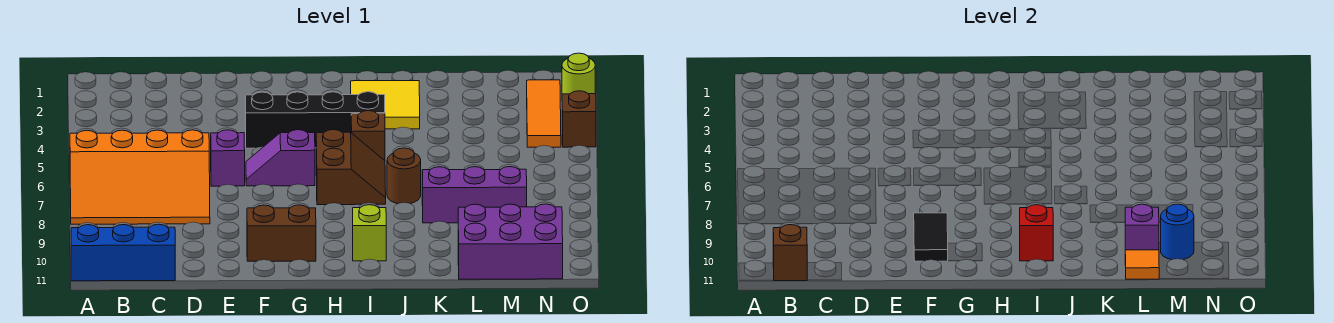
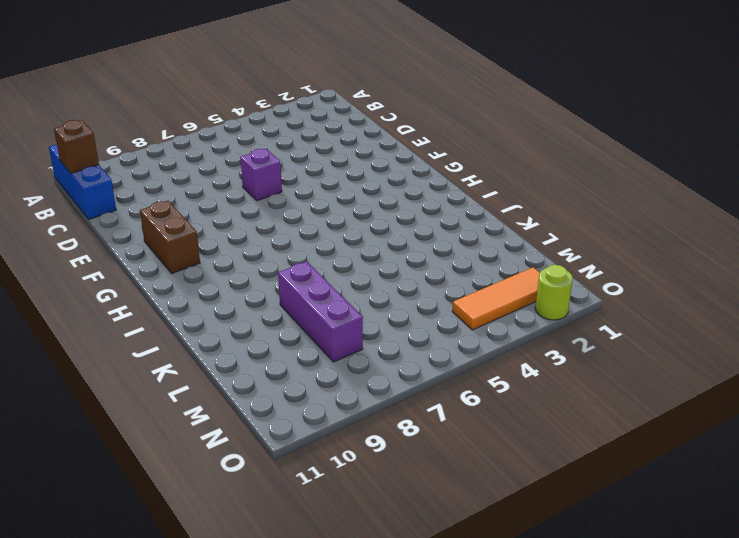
none -> orange slope A6:D8 level 1 top 6
none -> black brick F4:I4 level 1
none -> purple slope F6:G6 level 1 top G

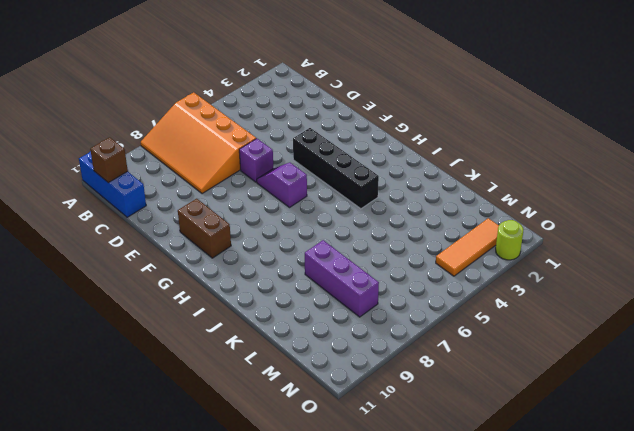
none -> brown slope H6:I7 level 1 top H
none -> yellow tile I2:J3 level 1
none -> brown brick I5 level 1

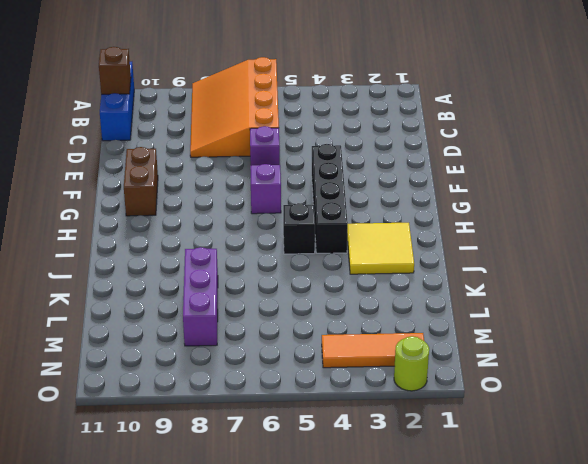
black brick I5 level 1 -> brown brick I5 level 1
none -> brown slope H6:I7 level 1 top H
none -> lime brick I10 level 1
none -> brown round brick J7 level 1

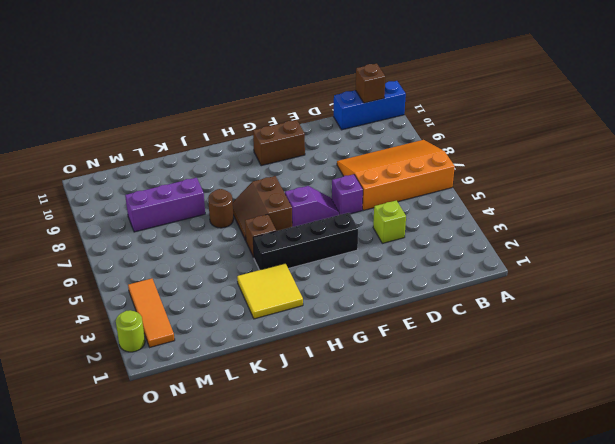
lime brick D4 level 1 -> lime brick I10 level 1
none -> purple brick L10:N11 level 1
none -> brown brick O4 level 1
none -> black tile F9:F10 level 2

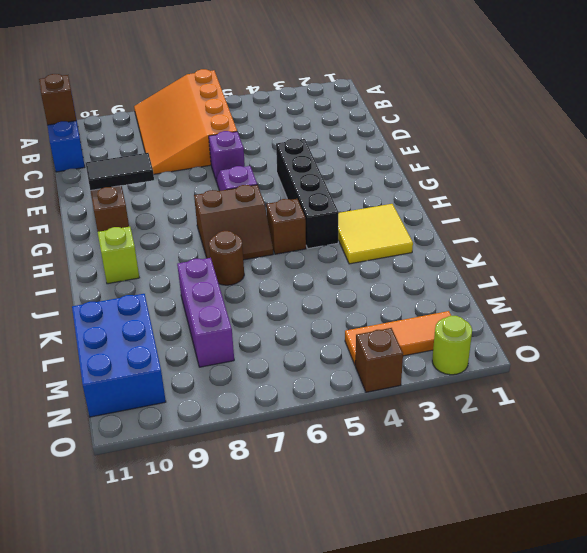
blue brick L10:N11 level 1 -> purple brick L10:N11 level 1
none -> red brick I10 level 2
none -> purple brick L10 level 2
none -> orange tile L11 level 2

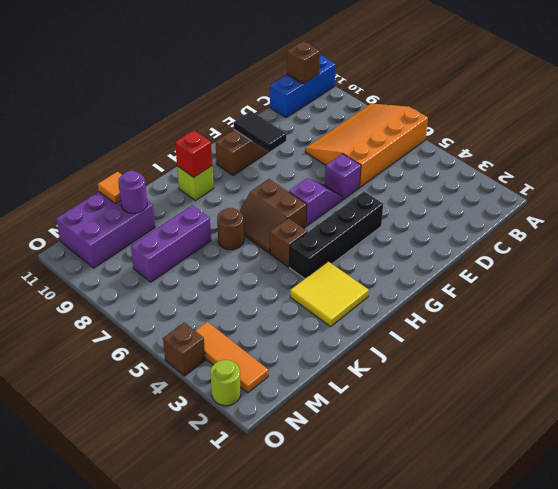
purple round brick L10 level 2 -> purple brick L10 level 2
none -> blue round brick M10 level 2

